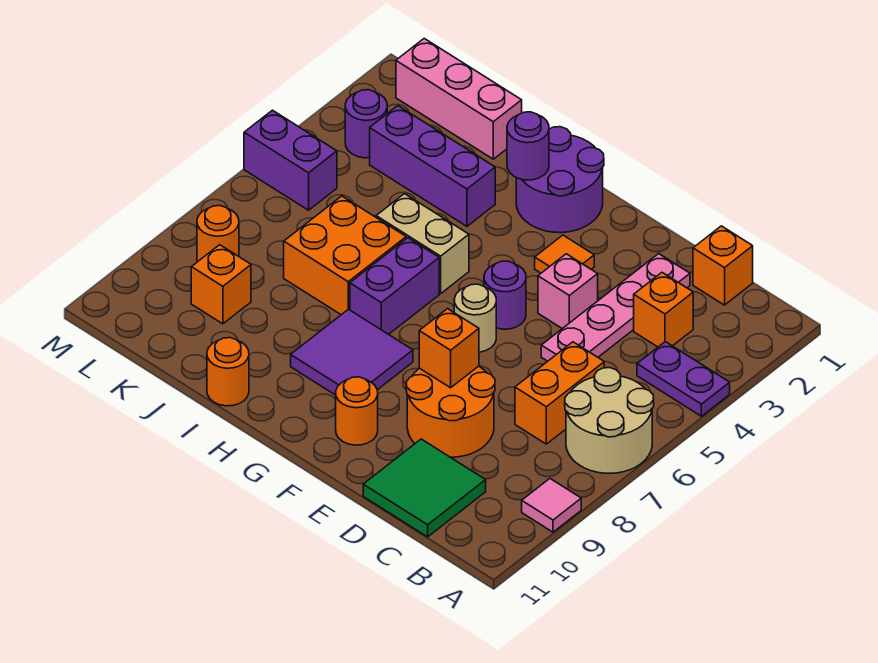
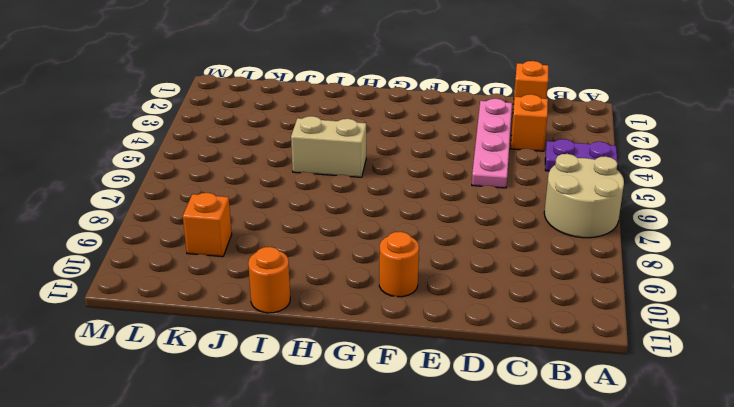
none -> pink tile A9 level 1
none -> orange brick C6:C7 level 1
none -> green tile C10:D11 level 1

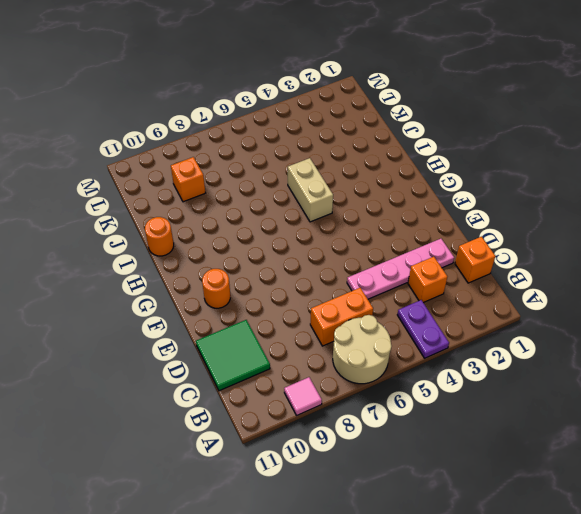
none -> orange round brick D8:E9 level 1
none -> pink brick E4 level 1
none -> orange tile F3 level 1

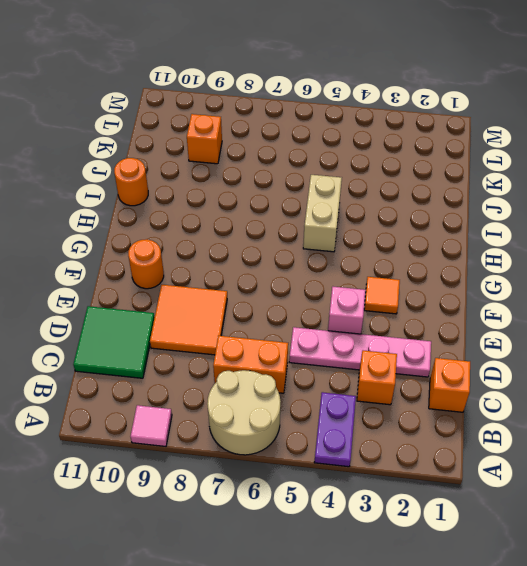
orange tile D8:E9 level 1 -> orange round brick D8:E9 level 1
none -> purple round brick F5 level 1
none -> tan round brick F6 level 1
none -> purple round brick G1:H2 level 1

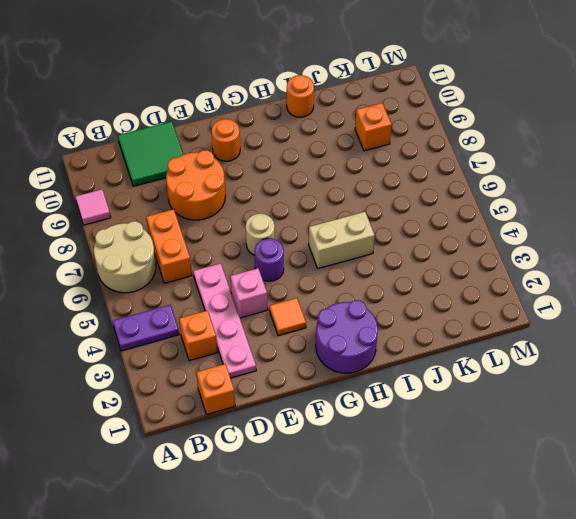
none -> purple tile G8:H9 level 1
none -> purple brick H6:H7 level 1
none -> purple brick I3:K3 level 1

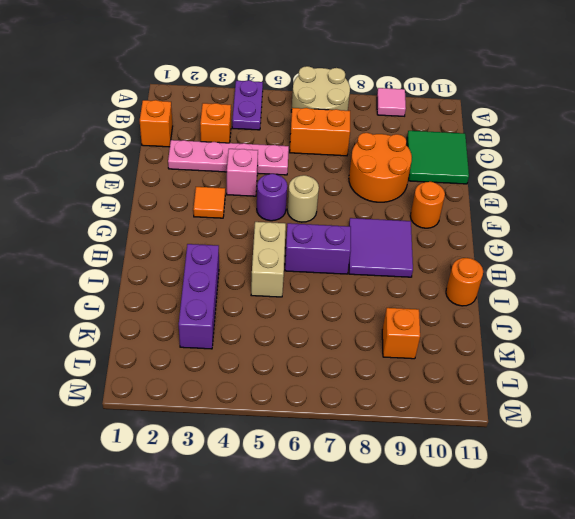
none -> purple round brick G1:H2 level 1
none -> orange brick I6:J7 level 1
none -> pink brick J1:L1 level 1

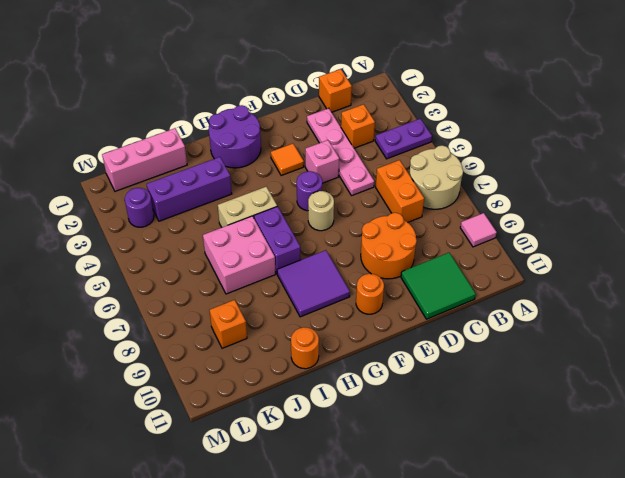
pink brick I6:J7 level 1 -> orange brick I6:J7 level 1
none -> purple brick L5:M5 level 1
none -> orange round brick L8 level 1
none -> orange brick E8 level 2

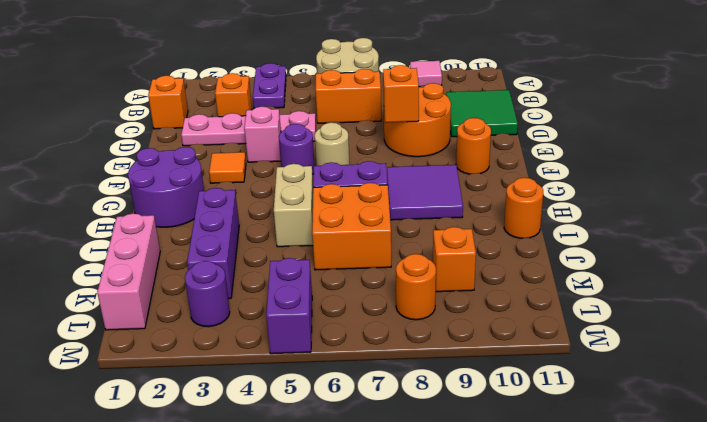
none -> purple round brick H2 level 2

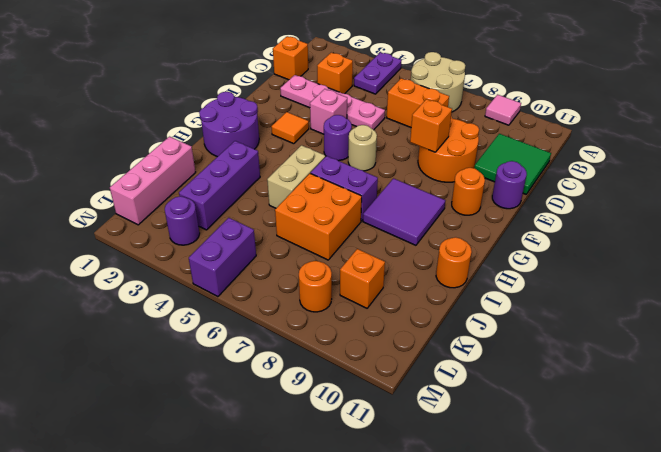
purple round brick E11 level 1 -> purple round brick H2 level 2

